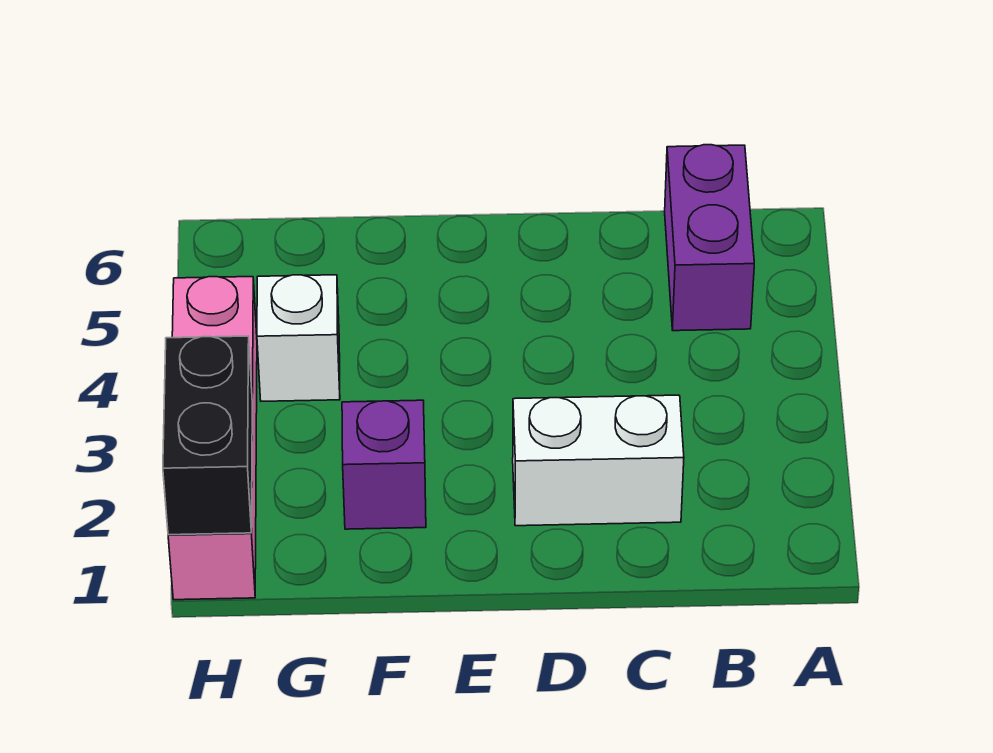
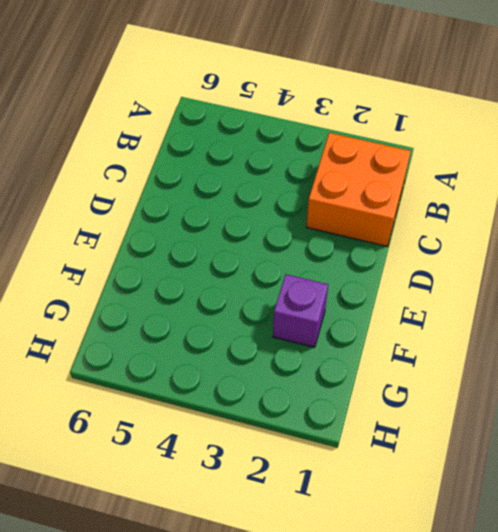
orange brick B1:C2 level 1 -> white brick C2:D2 level 1
none -> purple brick B5:B6 level 1
none -> white brick G4 level 1

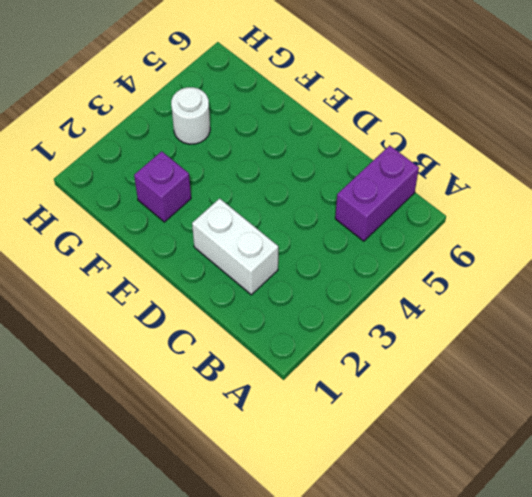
white round brick G4 level 1 -> white brick G4 level 1
none -> pink brick H1:H4 level 1
none -> black brick H1:H2 level 2

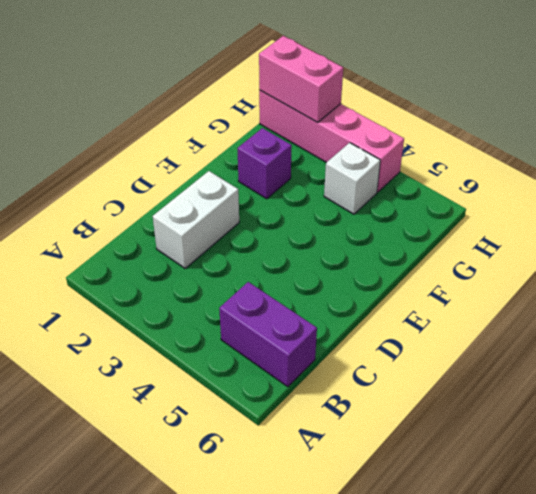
pink brick H1:H2 level 2 -> black brick H1:H2 level 2

